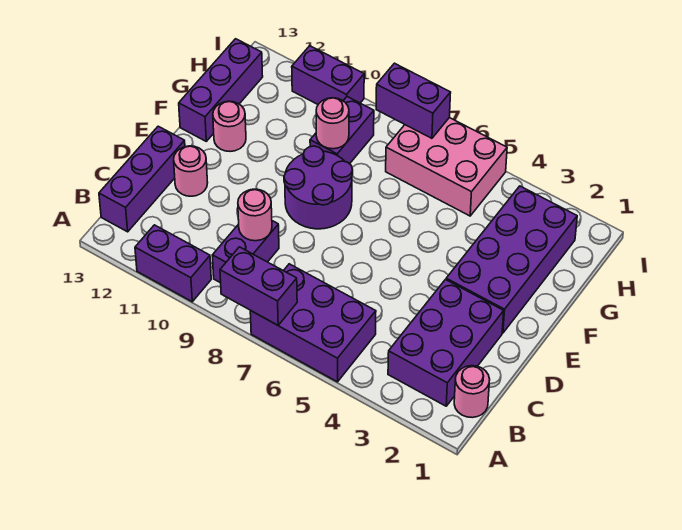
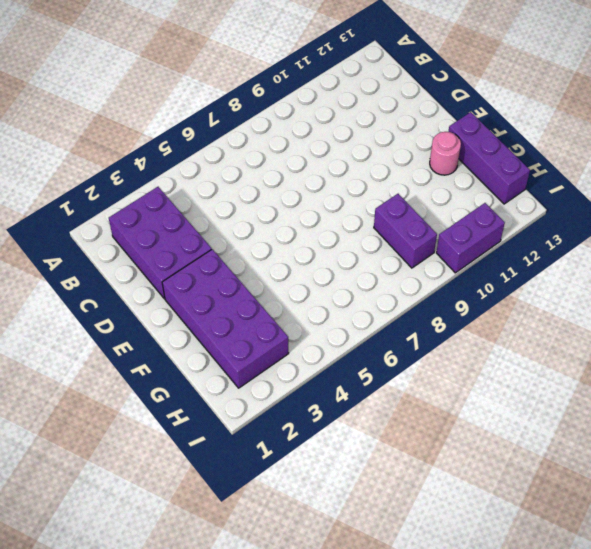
none -> purple brick A5:B7 level 1
none -> purple brick A10:A11 level 1
none -> pink round brick B1 level 1

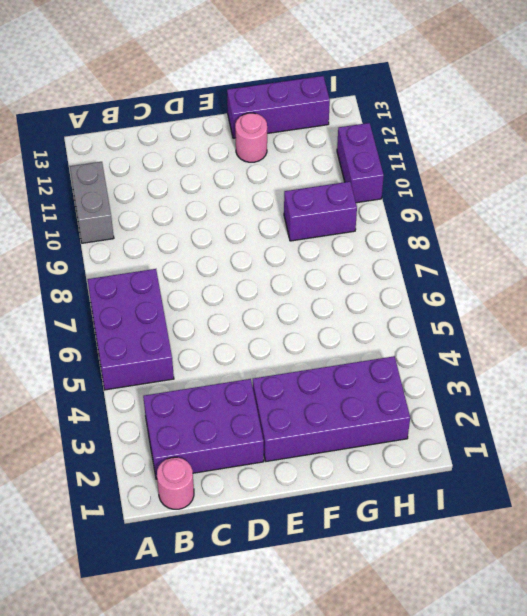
grey brick A10:A11 level 1 -> purple brick A10:A11 level 1
none -> purple brick B9:C9 level 1
none -> purple brick B13:D13 level 1
none -> pink round brick D12 level 1

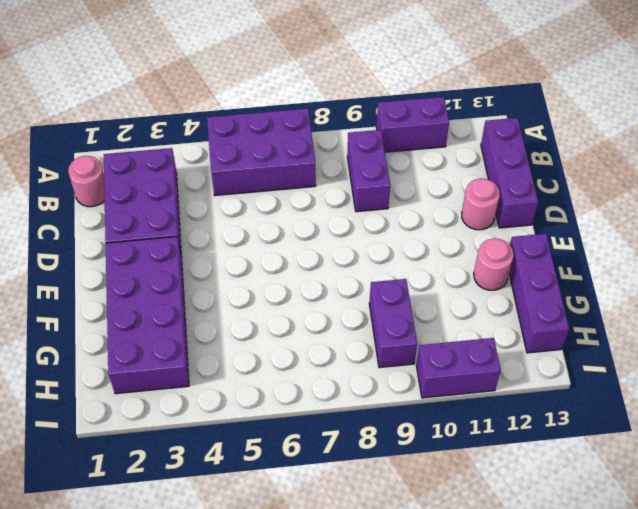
none -> purple round brick E8:F9 level 1
none -> pink brick H5:I7 level 1
none -> purple brick A7:A8 level 2

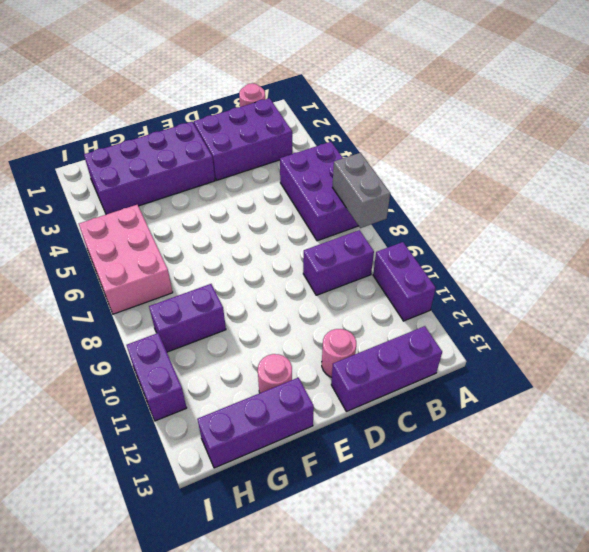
grey brick A7:A8 level 2 -> purple brick A7:A8 level 2
none -> purple round brick E8:F9 level 1
none -> pink round brick C9 level 2
none -> pink round brick G9 level 2

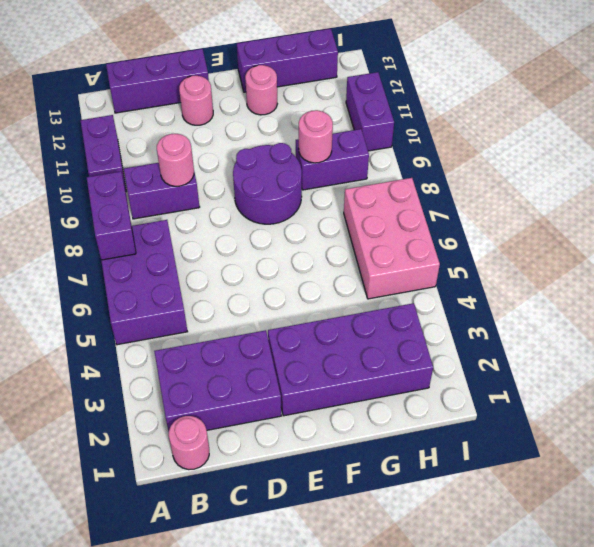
none -> purple brick I7:I8 level 2

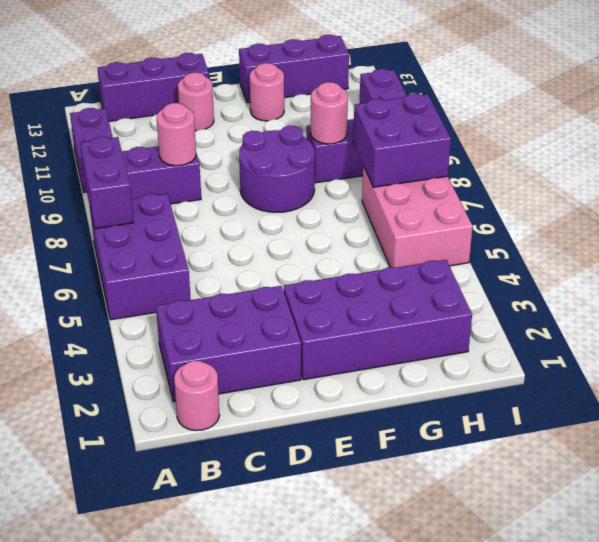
purple brick H7:I8 level 2 -> purple brick I7:I8 level 2

